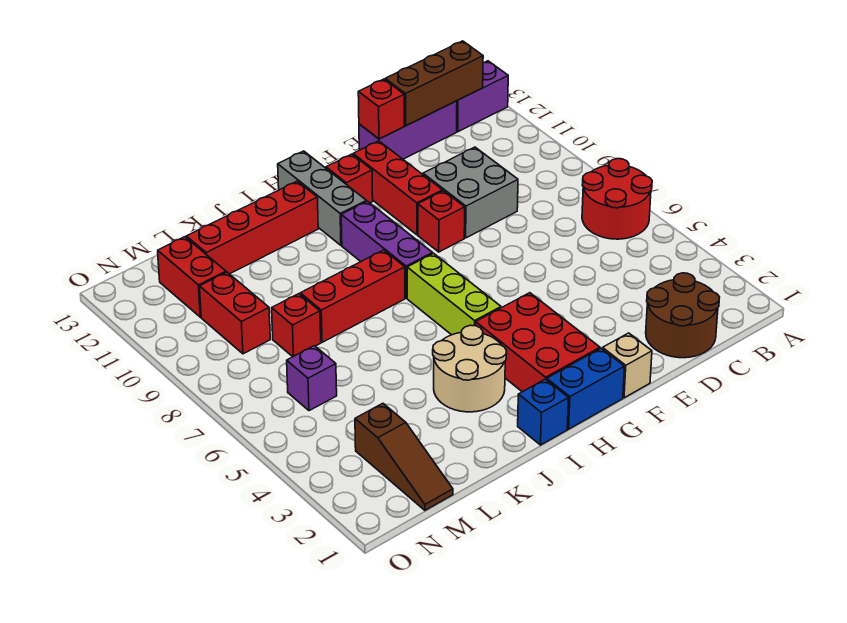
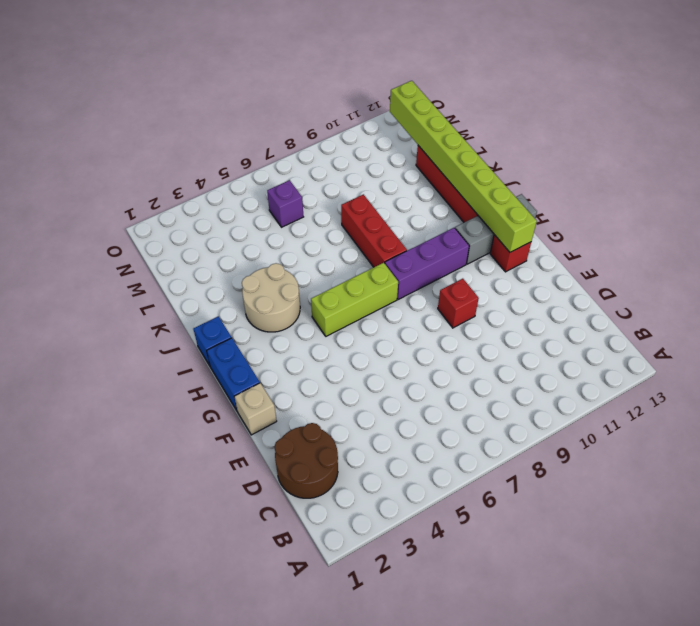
lime brick G12:N12 level 2 -> none
none -> red round brick A6:B7 level 1
none -> purple brick A13:B13 level 1
none -> purple brick C13:E13 level 1

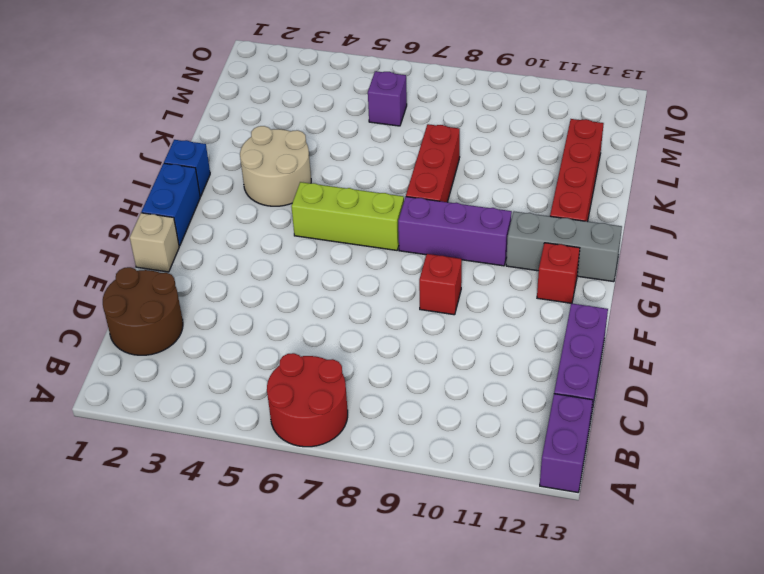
none -> grey brick D9:E10 level 1
none -> red brick F10:F12 level 1
none -> red brick G2:H4 level 1

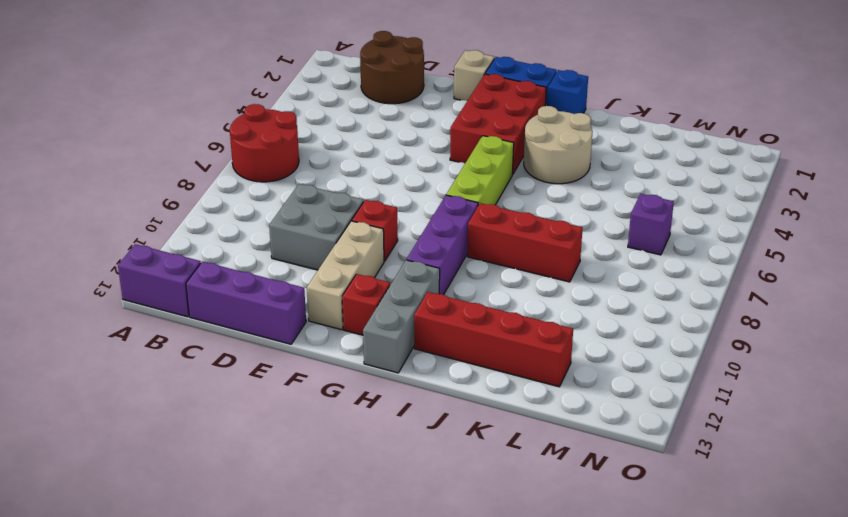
tan brick F10:F12 level 1 -> red brick F10:F12 level 1
none -> red brick L8 level 1
none -> brown slope M1:M3 level 1 top 3
none -> red brick M9:M10 level 1

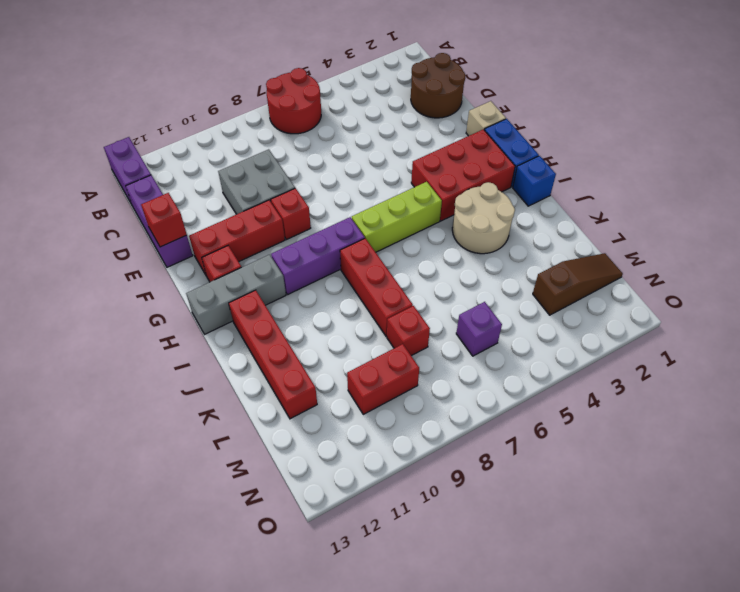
none -> red brick M11:M12 level 1
none -> brown brick B13:D13 level 2

